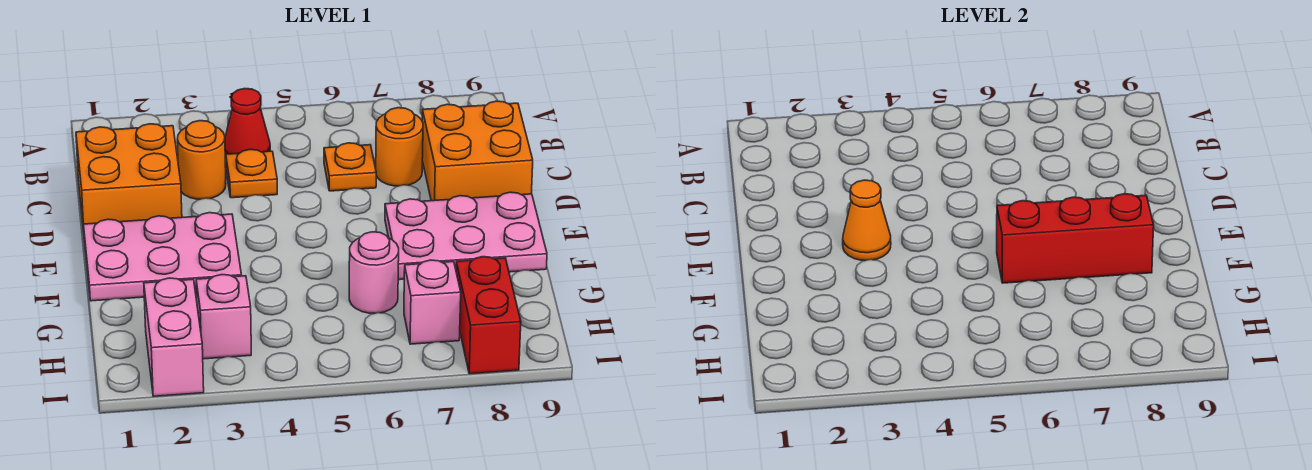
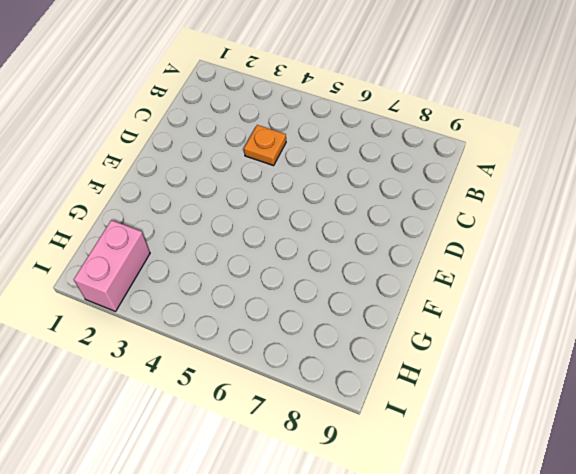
none -> red cone B4 level 1
none -> orange brick C1:D2 level 1
none -> orange round brick C3 level 1

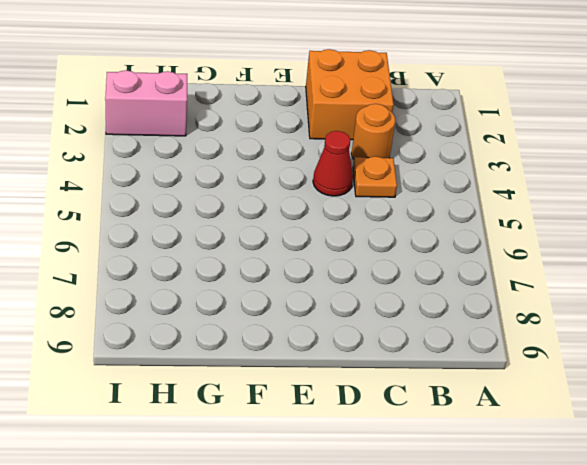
red cone D4 level 1 -> red cone B4 level 1
none -> orange plate C6 level 1
none -> orange round brick C7 level 1
none -> orange brick C8:D9 level 1

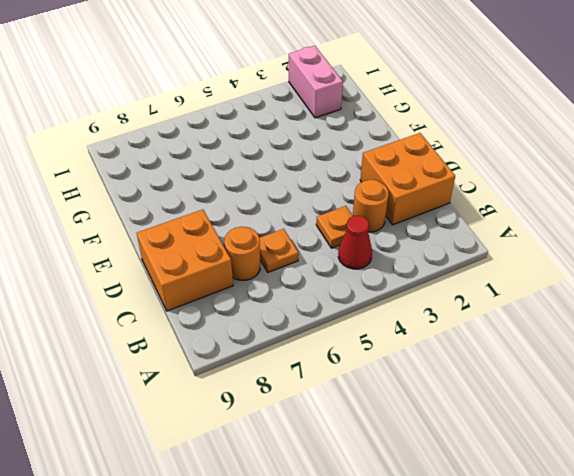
none -> pink plate E1:F3 level 1
none -> pink plate E7:F9 level 1
none -> pink round brick G6 level 1

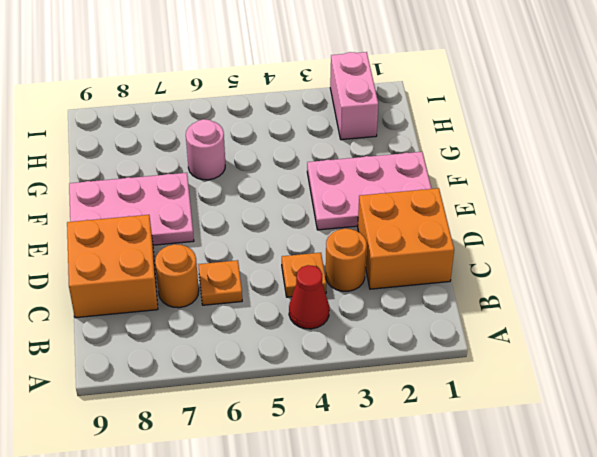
none -> pink brick H3 level 1
none -> pink brick H7 level 1
none -> red brick H8:I8 level 1

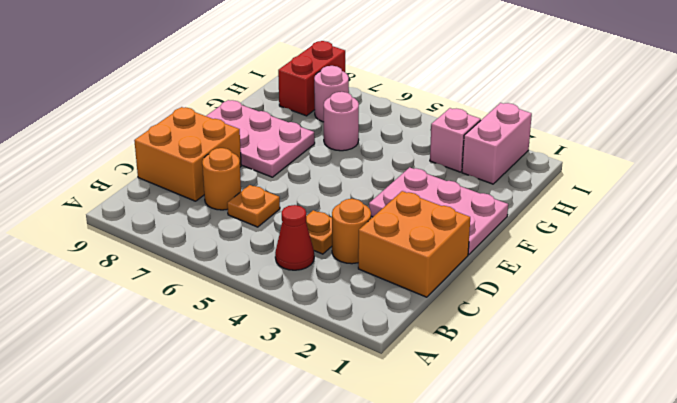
pink round brick H7 level 1 -> pink brick H7 level 1
none -> orange cone E3 level 2
none -> red brick F6:F8 level 2

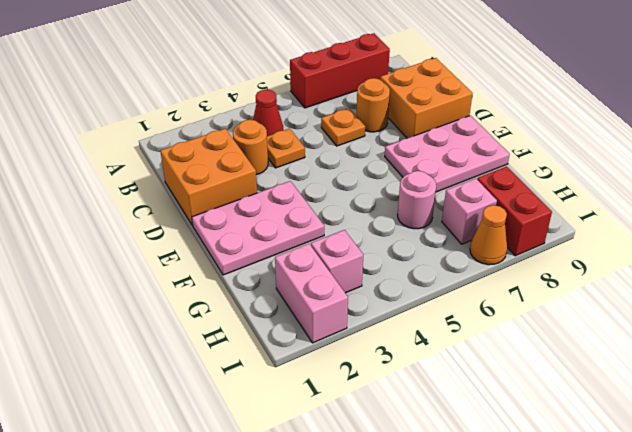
red brick A6:A8 level 1 -> red brick F6:F8 level 2
orange cone I7 level 1 -> orange cone E3 level 2

